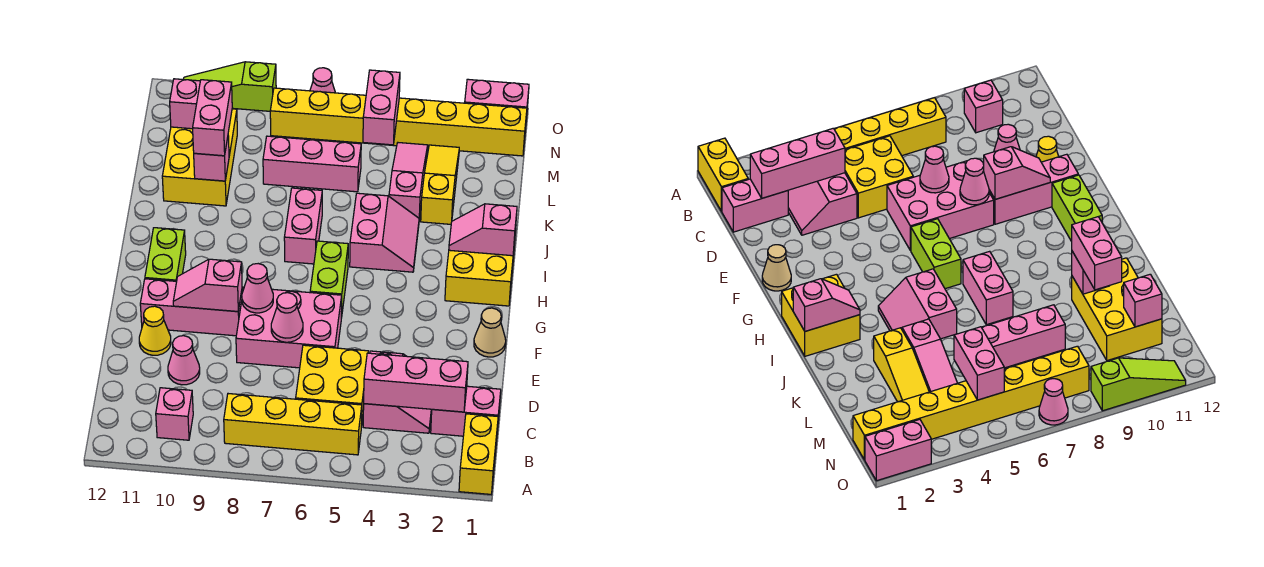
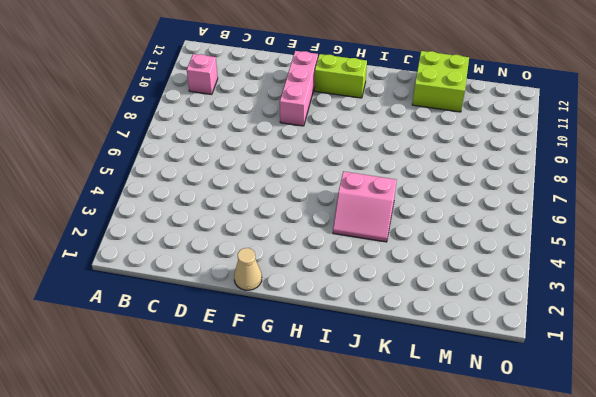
lime brick K11:L12 level 1 -> yellow brick K10:M11 level 1
none -> yellow brick A1:B1 level 1
none -> yellow brick B5:B8 level 1
none -> pink brick C1:C2 level 1
none -> pink slope C3:D4 level 1 top 4

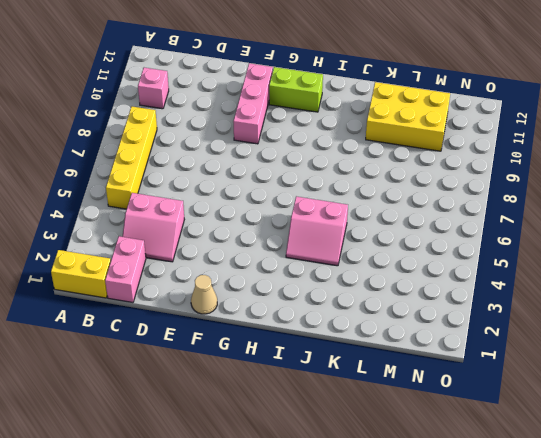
none -> yellow brick C5:D6 level 1
none -> pink cone D10 level 1
none -> pink brick E6:F8 level 1
none -> yellow cone E11 level 1

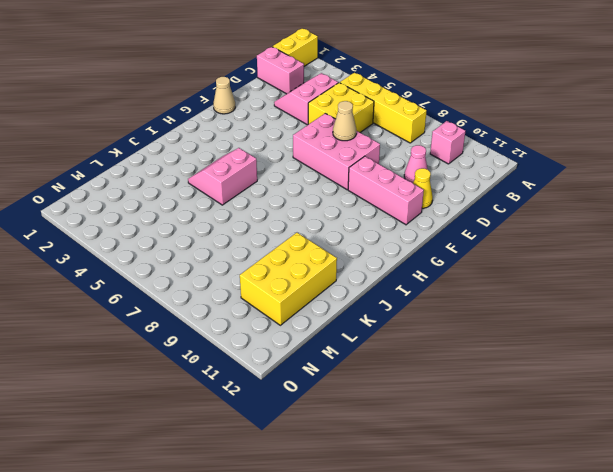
tan cone E7 level 2 -> pink cone E7 level 2
none -> lime brick G6:H6 level 1
none -> lime brick G11:H11 level 1
none -> yellow brick H1:I2 level 1
none -> pink brick I7:J7 level 1

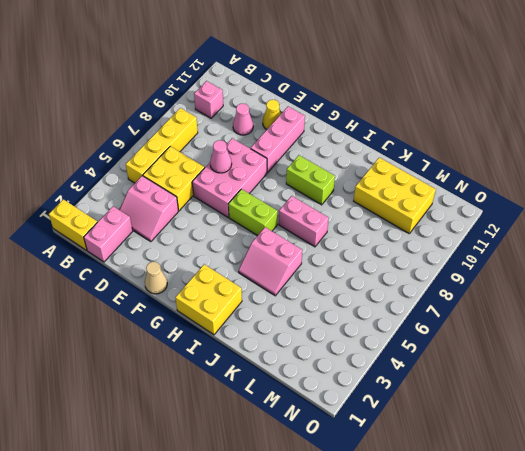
lime brick H9:I9 level 1 -> lime brick G11:H11 level 1
none -> yellow slope K3:M3 level 1 top K
none -> pink slope K4:M4 level 1 top K
none -> pink brick L6:L8 level 1
none -> yellow brick N1:N8 level 1

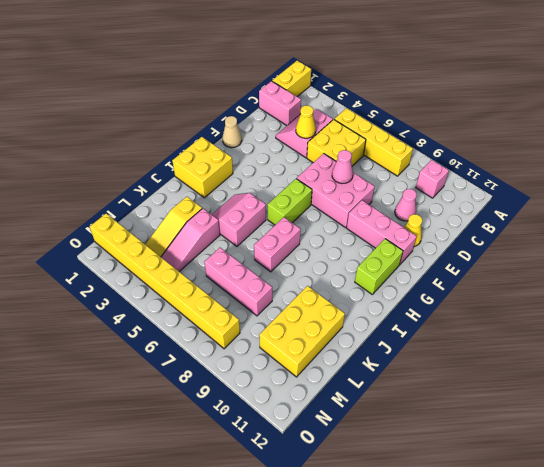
yellow cone D4 level 2 -> none
none -> pink brick O1:O2 level 1
none -> pink cone O7 level 1
none -> lime slope O9:O11 level 1 top 9
none -> pink brick C2:C4 level 2

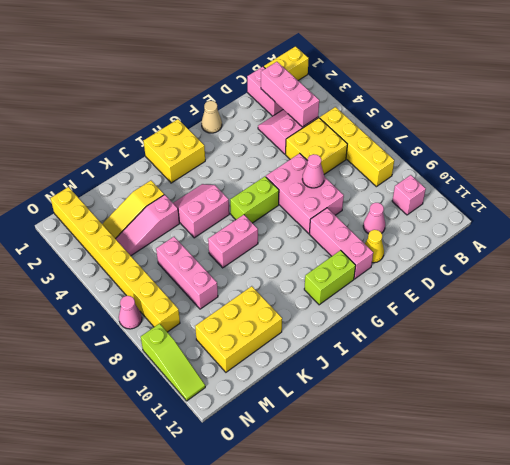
none -> pink brick O1:O2 level 1
none -> pink cone F8 level 2
none -> pink slope F9:F10 level 2 top 9
none -> pink slope I1:I2 level 2 top 1

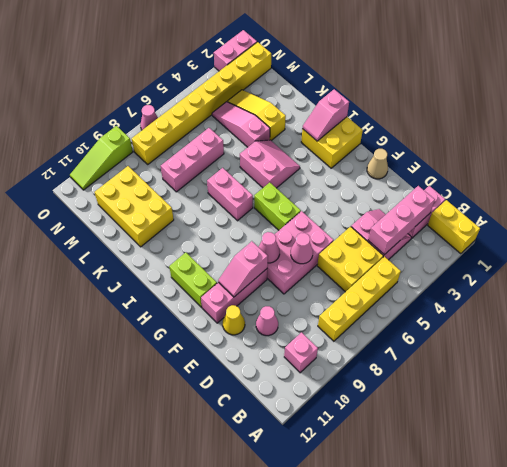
none -> pink brick K10 level 2
none -> pink brick M5:N5 level 2
none -> pink brick M11 level 2
none -> pink brick K10:L10 level 3

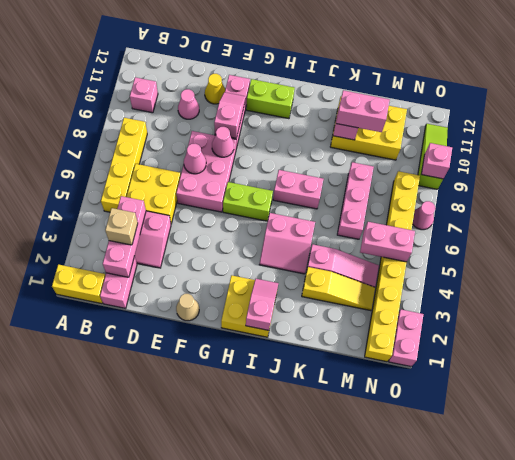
tan brick C3 level 3 -> none
pink brick O9 level 2 -> pink brick M11 level 2

